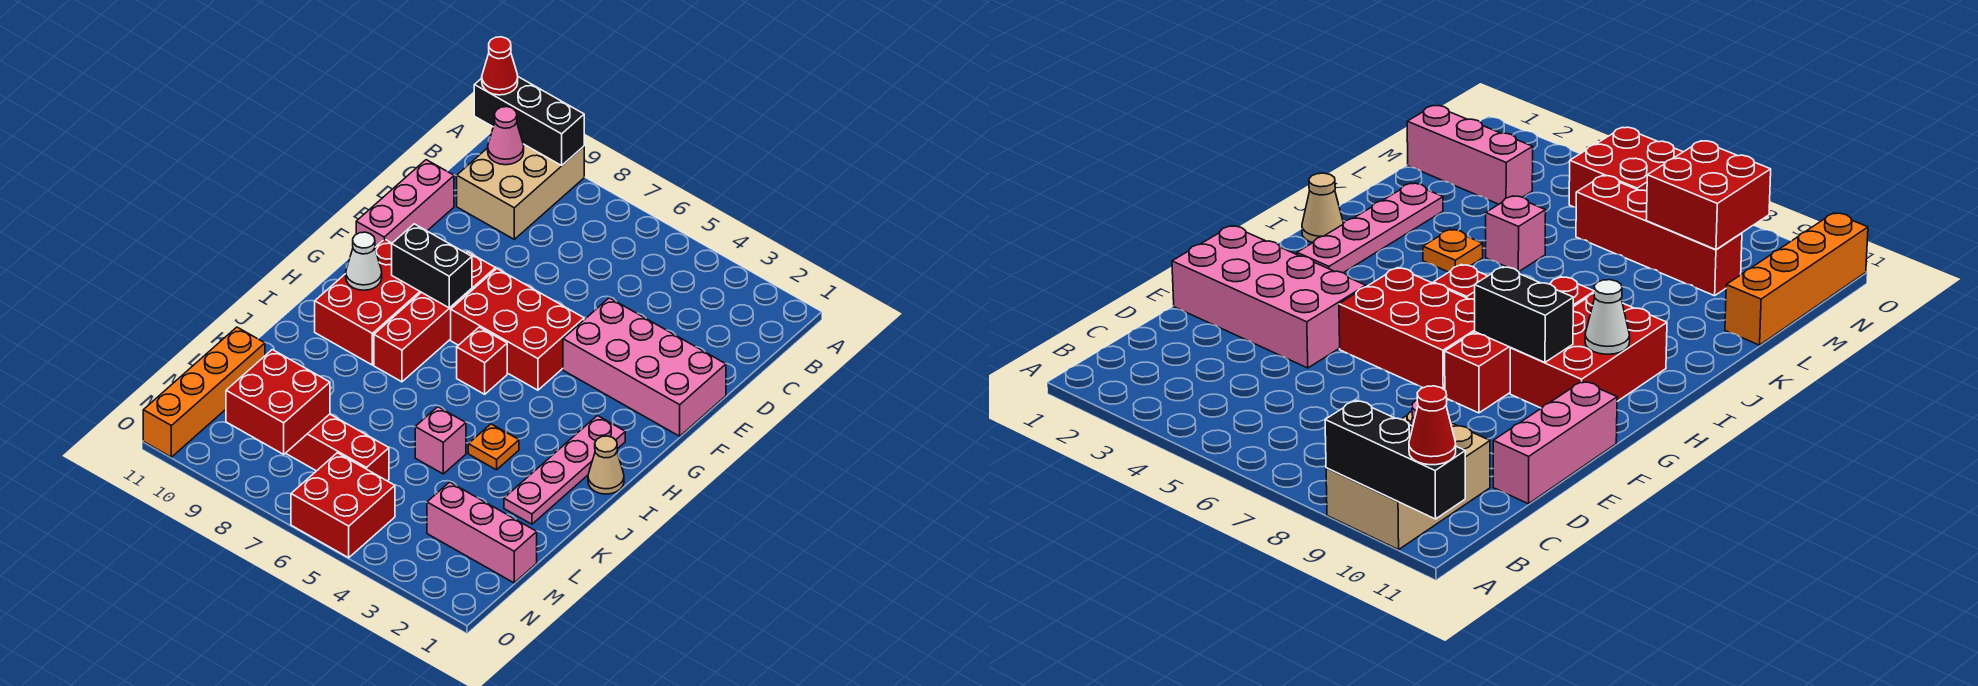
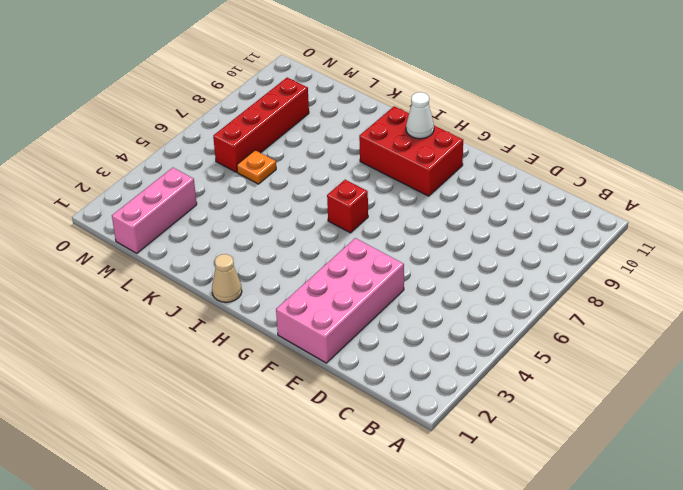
orange plate L6 level 1 -> orange plate J4 level 1
none -> tan brick A9:C10 level 1
none -> pink brick D11:F11 level 1
none -> red brick F5:G7 level 1

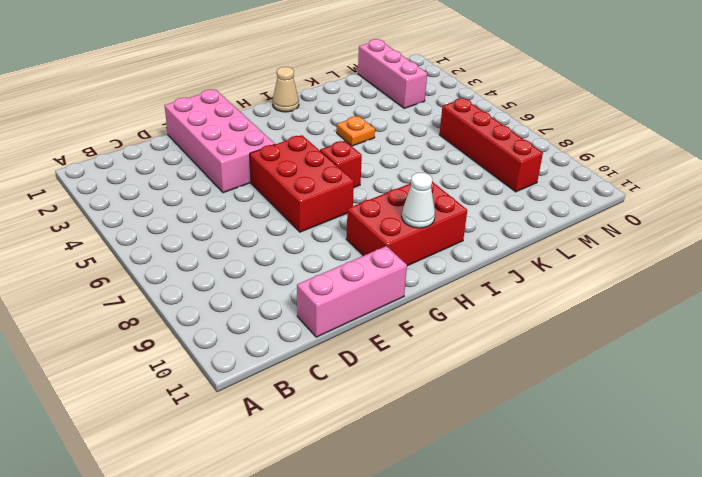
none -> tan brick A9:C10 level 1
none -> red brick F8:I8 level 1
none -> pink plate H2:K2 level 1

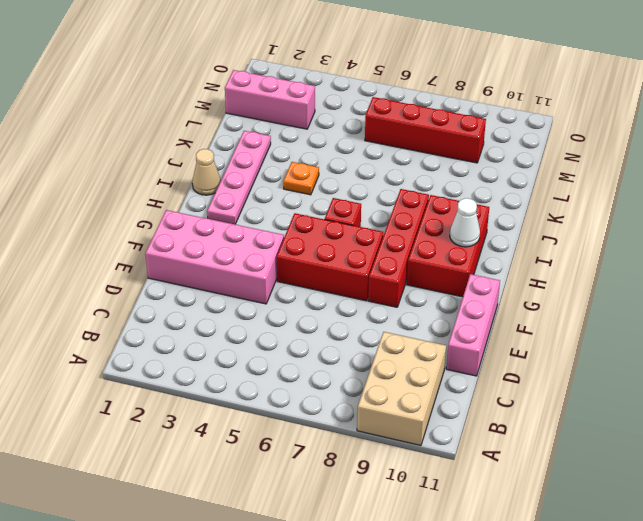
none -> pink brick K5 level 1
none -> orange brick L11:O11 level 1
none -> red brick N5:O6 level 1

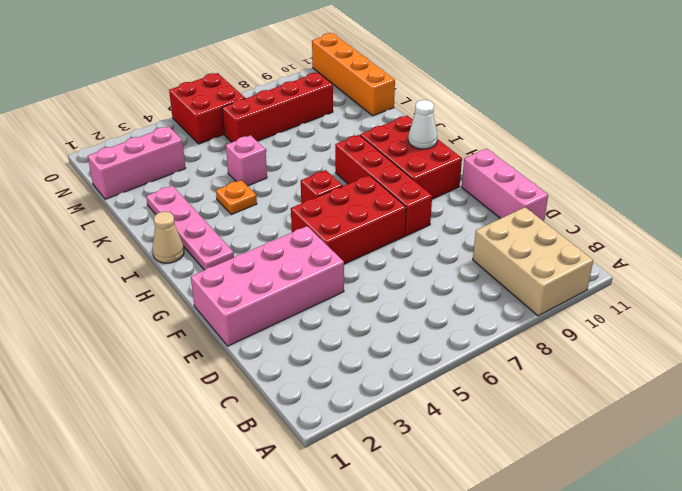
none -> black brick A9:A11 level 2
none -> pink cone B10 level 2
none -> black brick G8:G9 level 2

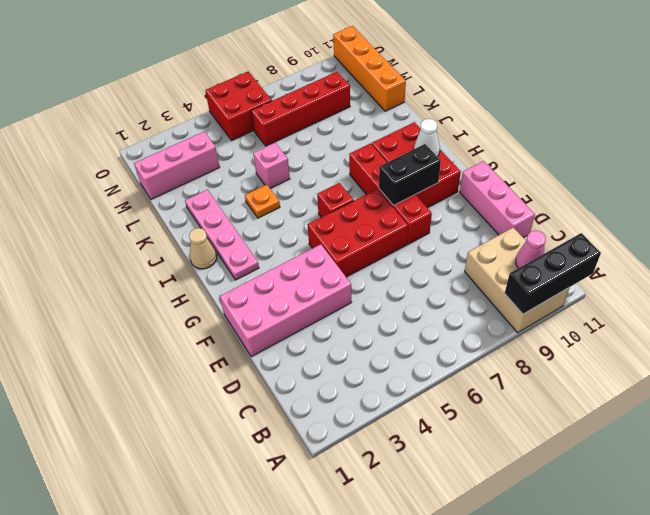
none -> red brick M8:N9 level 2
none -> red cone A11 level 3

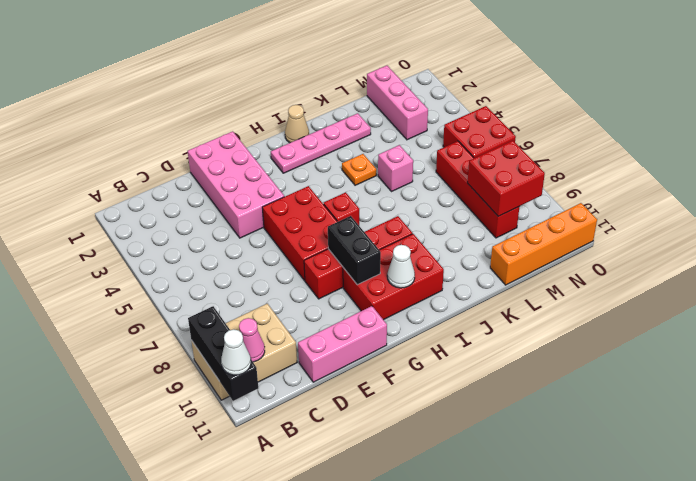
white cone A11 level 3 -> red cone A11 level 3

